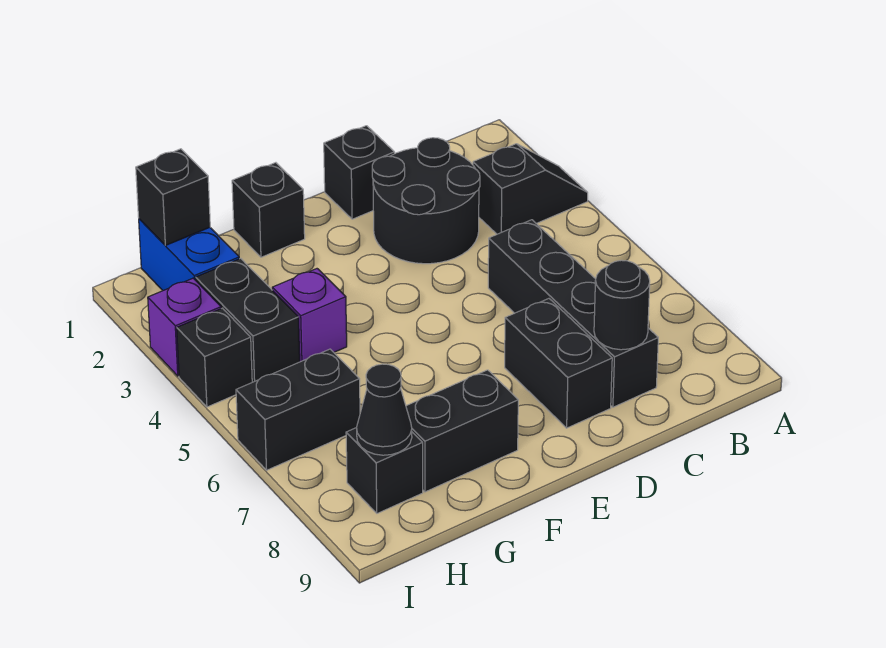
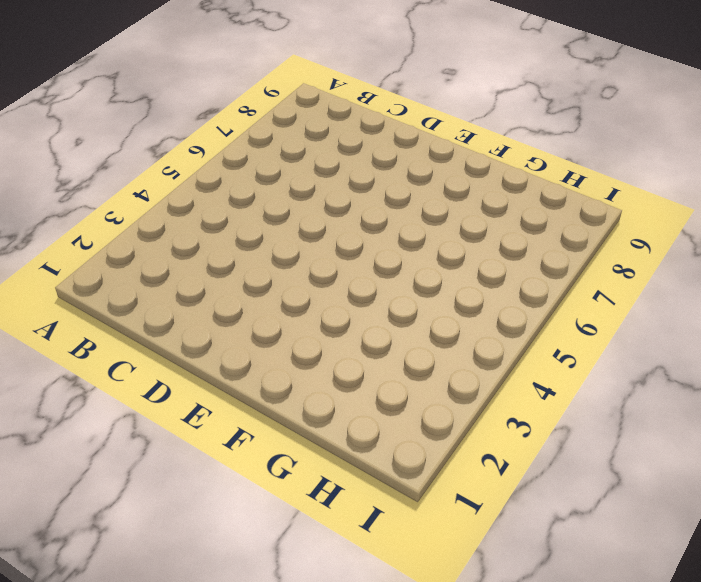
none -> black slope A3:B3 level 1 top B
none -> black round brick C2:D3 level 1
none -> black brick C5:C8 level 1

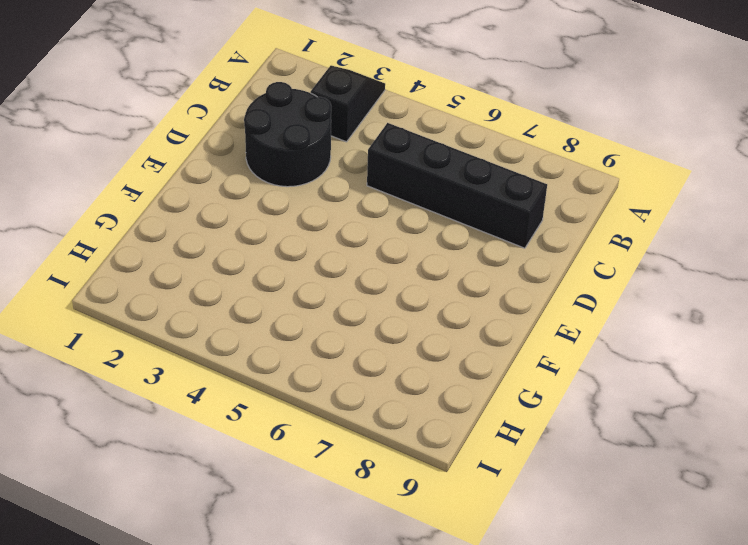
none -> black brick D1 level 1
none -> black brick D7:D8 level 1
none -> black brick F1 level 1

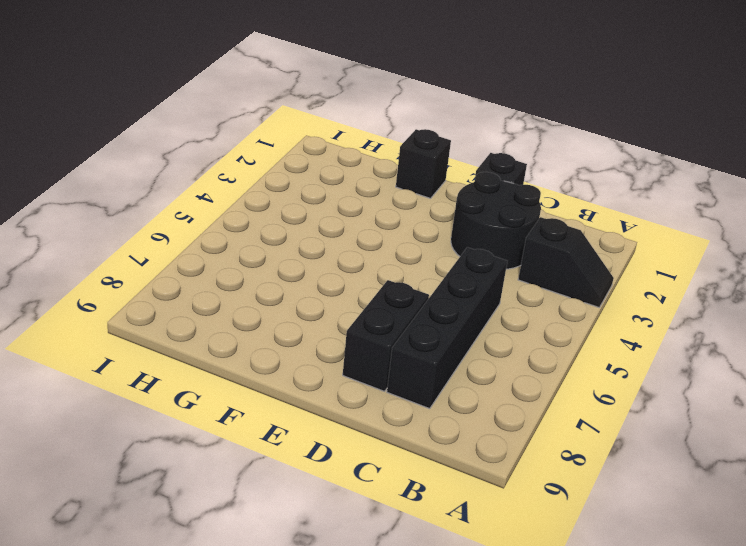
none -> black brick F8:G8 level 1
none -> purple brick G4 level 1
none -> blue brick H1:H2 level 1

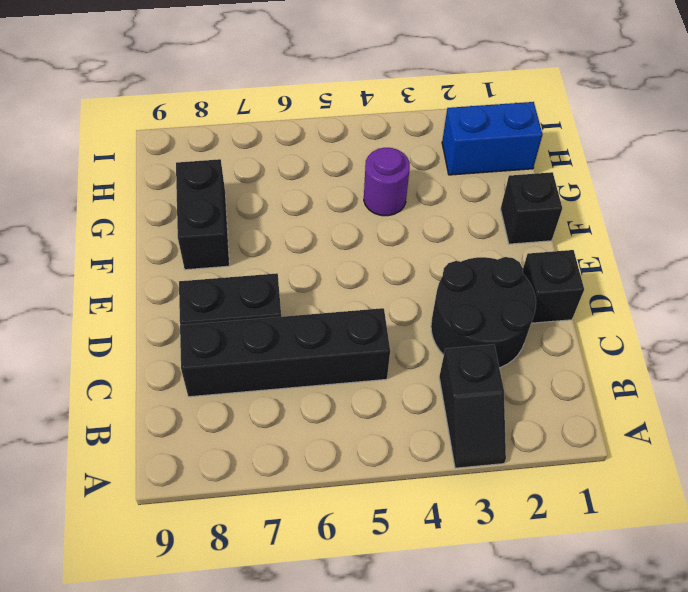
purple round brick G4 level 1 -> purple brick G4 level 1
none -> black brick H3:H4 level 1
none -> black brick H6:I6 level 1
none -> black brick H8 level 1

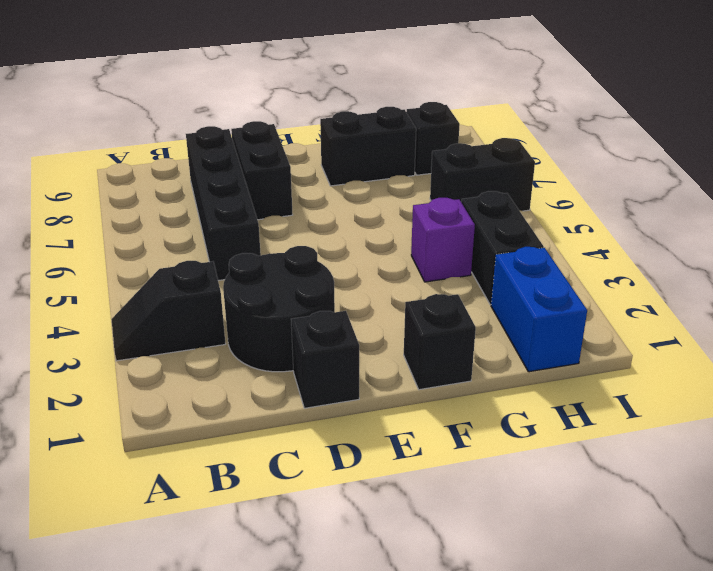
none -> purple brick I3 level 1
none -> black brick I4 level 1
none -> black round brick C8 level 2

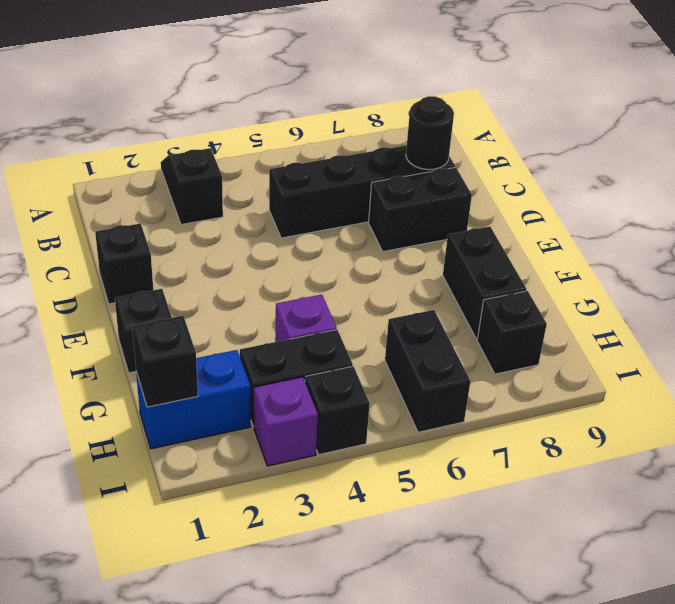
none -> black round brick C2:D3 level 1
none -> black cone H8 level 2

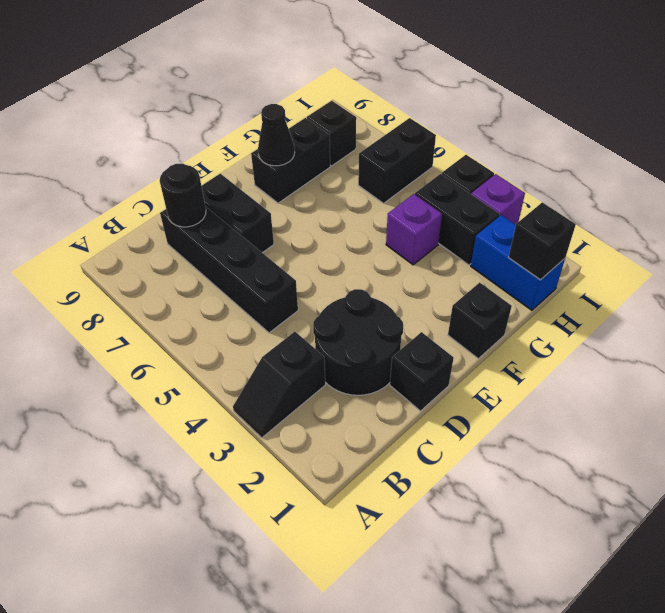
black cone F8 level 2 -> black cone H8 level 2

